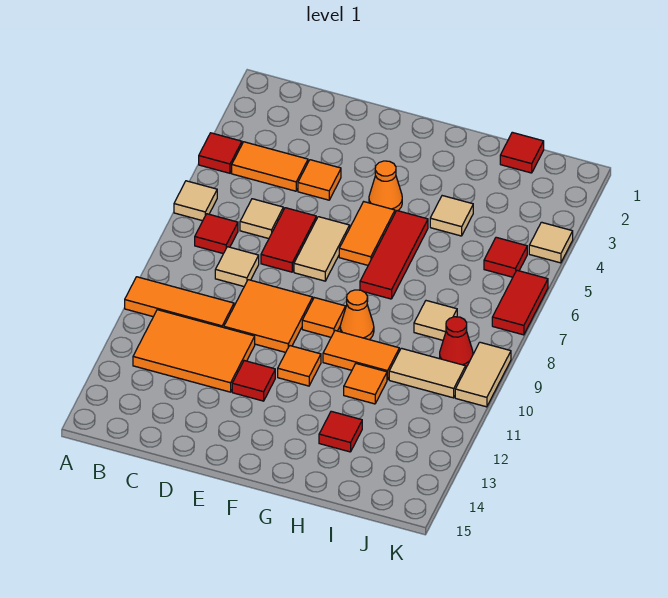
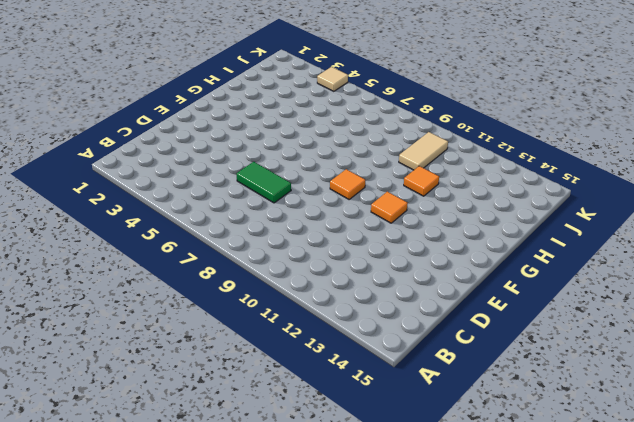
green tile D6:D7 level 1 -> red tile D6:D7 level 1
none -> red tile A4 level 1
none -> tan tile A6 level 1
none -> orange tile A10:C10 level 1
none -> orange tile B4:C4 level 1

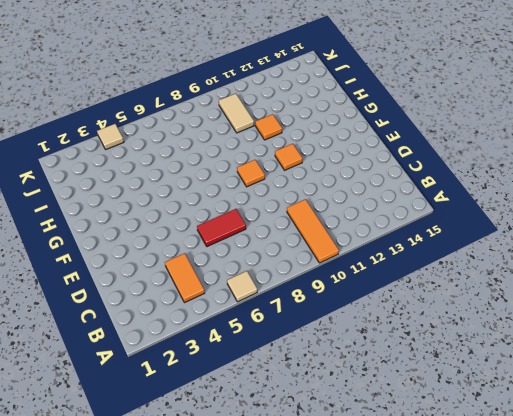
none -> red tile A4 level 1
none -> red tile B7 level 1
none -> orange tile B11:D12 level 1
none -> tan tile C6 level 1

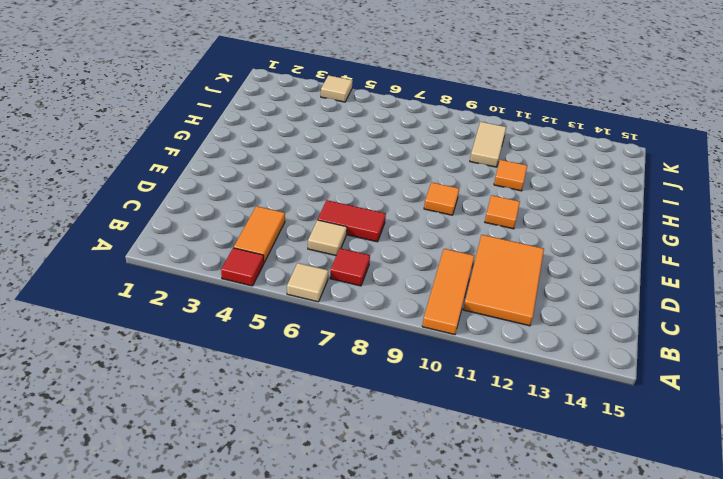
none -> tan tile C8 level 1
none -> orange tile D4 level 1
none -> orange tile D9:E10 level 1
none -> tan tile E6:E7 level 1

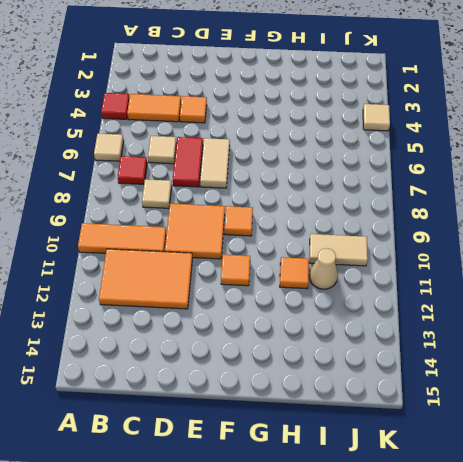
tan cone I11 level 1 -> none
none -> red tile E12 level 1
none -> orange cone F4 level 1
none -> orange tile F5:F6 level 1
none -> red tile G5:G7 level 1

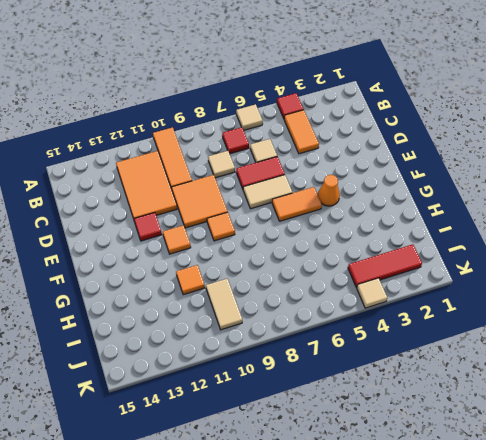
red tile J2:J4 level 1 -> red tile G5:G7 level 1
none -> orange tile D4 level 1
none -> orange cone G9 level 1
none -> orange tile G10:H10 level 1
none -> tan tile H4 level 1

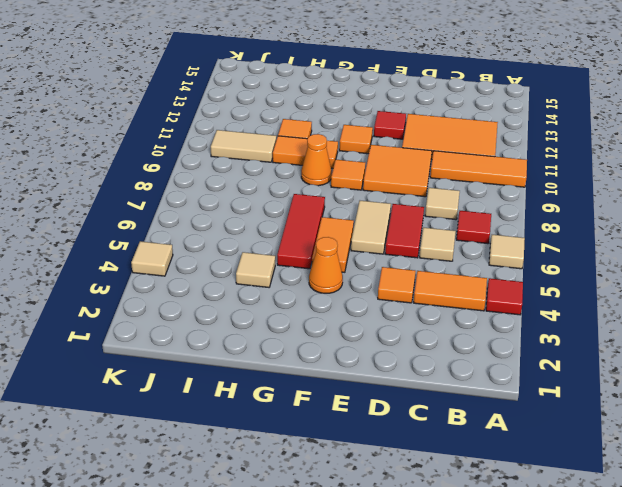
none -> red tile H13 level 1
none -> red tile I1 level 1
none -> tan tile I8 level 1
none -> red tile J5 level 1

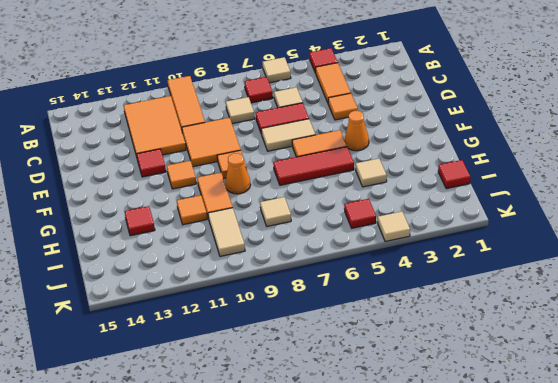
none -> red cone J9 level 1
none -> red tile K6:K7 level 1
none -> tan tile K9:K10 level 1

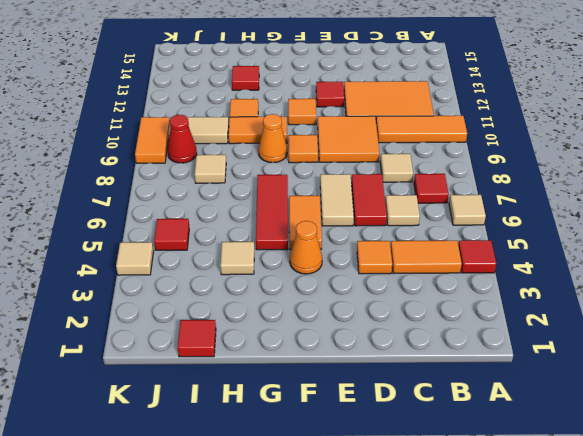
orange tile K9:K10 level 1 -> tan tile K9:K10 level 1
none -> red tile K6:K7 level 1

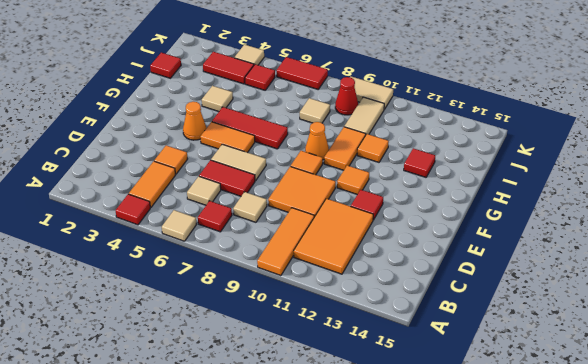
red tile J3:J4 level 1 -> none

